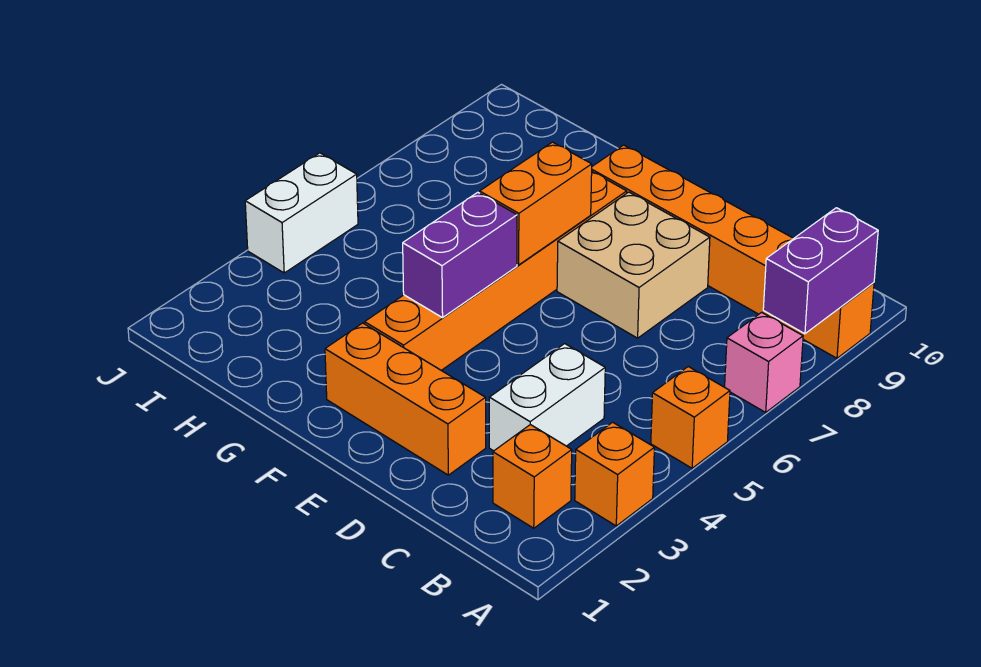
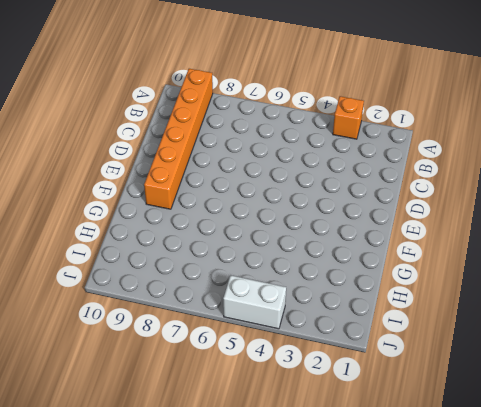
none -> orange brick A5 level 1
none -> pink brick A7 level 1
none -> orange brick B2 level 1

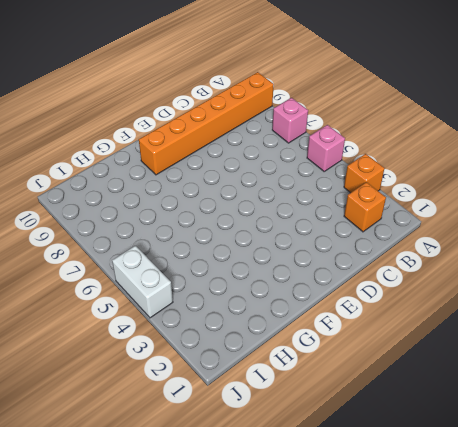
pink brick A5 level 1 -> orange brick A5 level 1
none -> white brick C3:C4 level 1
none -> orange brick D2:F2 level 1
none -> tan brick D7:E8 level 1

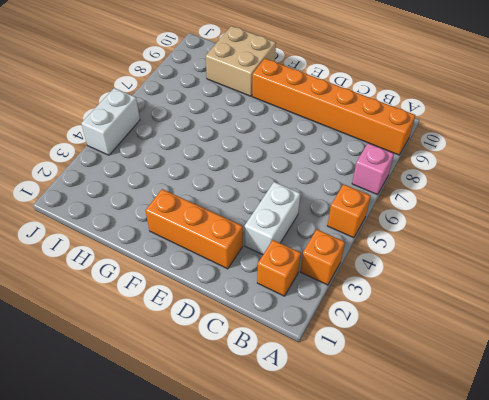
tan brick G9:H10 level 1 -> tan brick D7:E8 level 1
none -> orange brick F3:F8 level 1
none -> purple brick A8:A9 level 2
none -> purple brick F4:F5 level 2

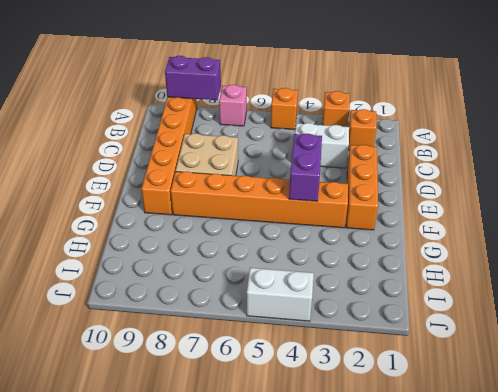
purple brick E4:F4 level 2 -> purple brick F4:F5 level 2
none -> orange brick F6:F7 level 2

